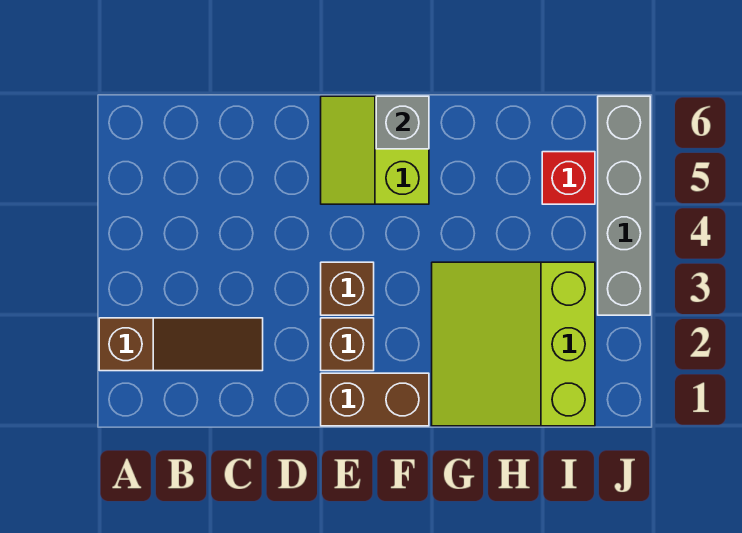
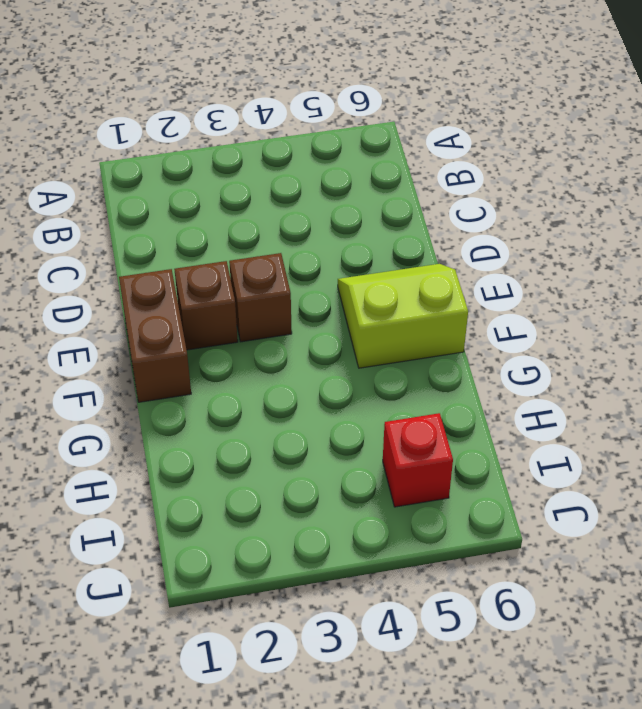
none -> brown slope A2:C2 level 1 top A
none -> lime slope G1:I3 level 1 top I

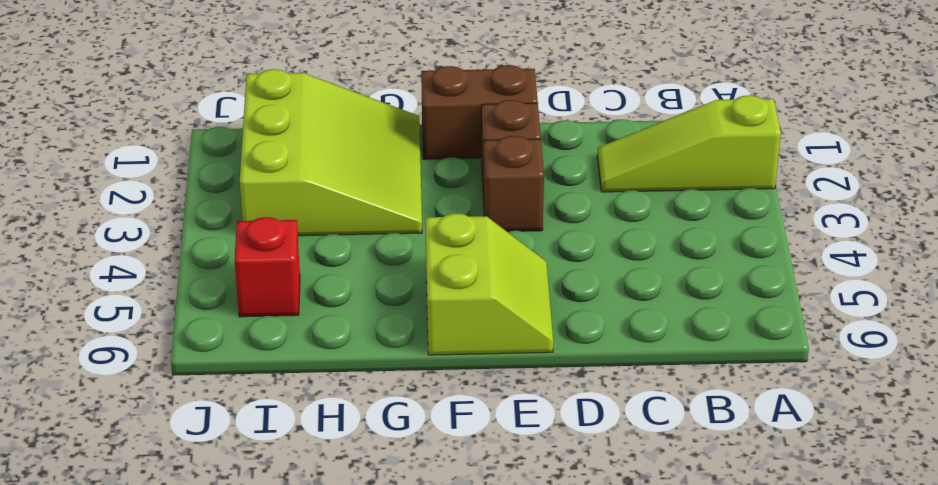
lime slope A2:C2 level 1 top A -> brown slope A2:C2 level 1 top A
none -> grey brick J3:J6 level 1
none -> grey brick F6 level 2

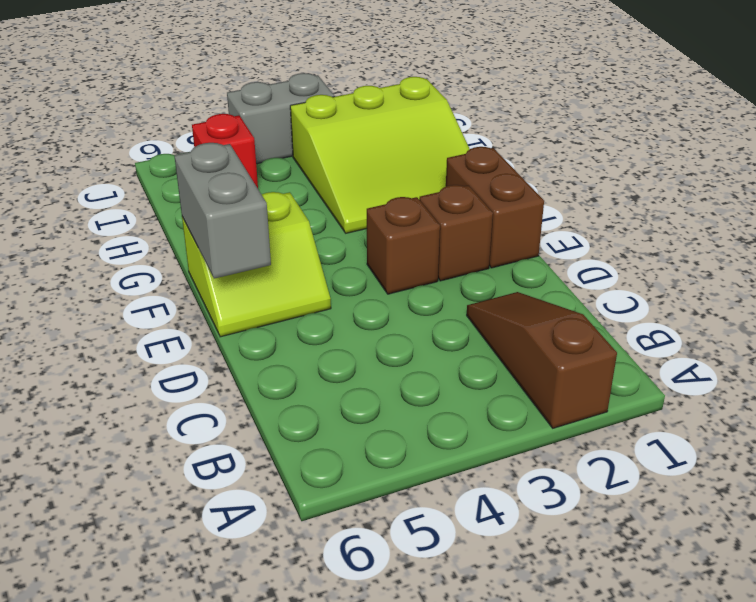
grey brick E6:F6 level 2 -> grey brick F6 level 2
grey brick J3:J4 level 1 -> grey brick J3:J6 level 1

